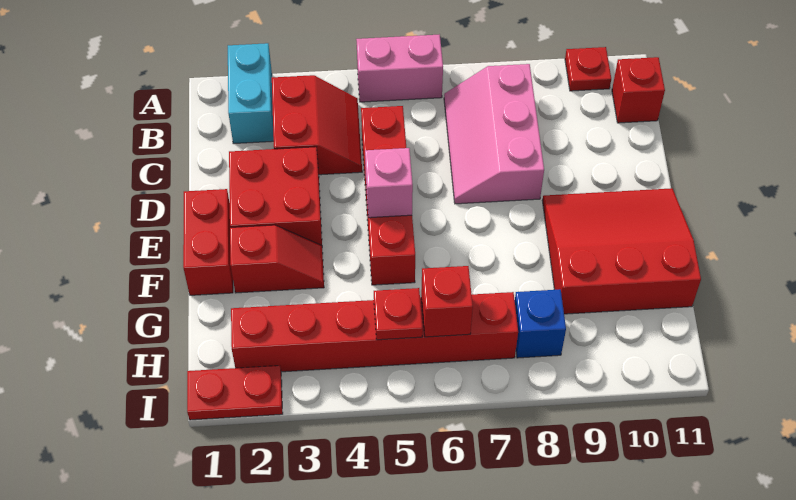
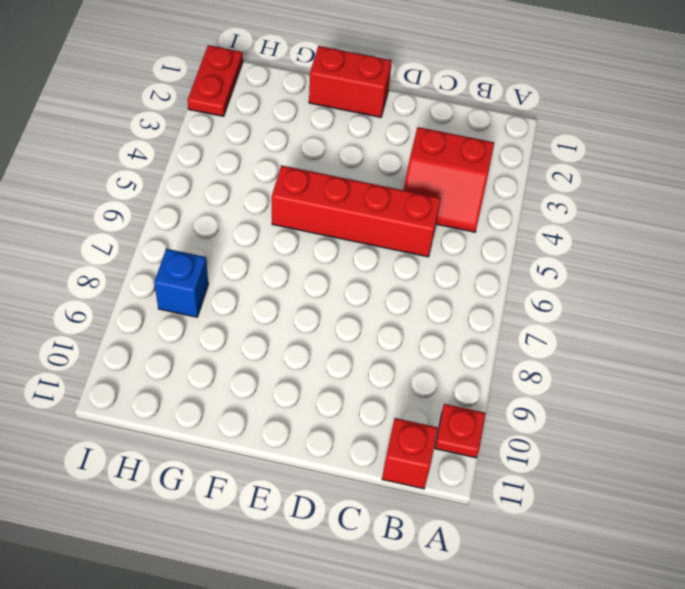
none -> cyan brick A2:B2 level 1
none -> pink brick A5:A6 level 1
none -> pink slope B7:D8 level 1 top 8

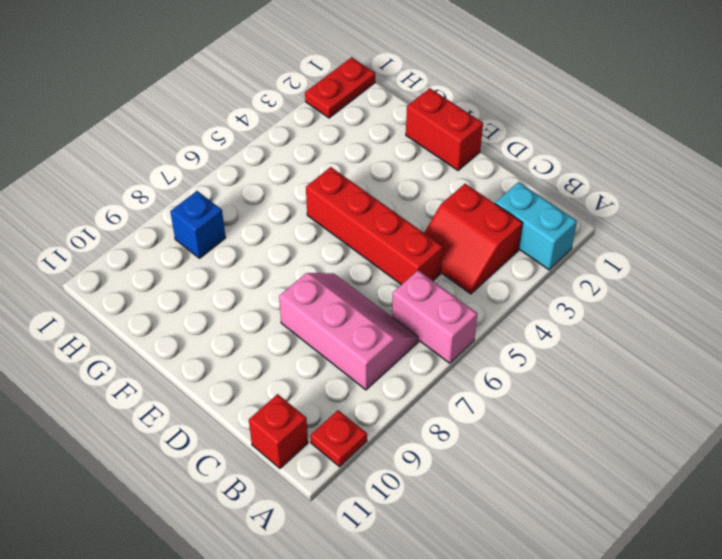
pink brick A6:B6 level 1 -> pink brick A5:A6 level 1
none -> red brick D2:E3 level 1
none -> red slope E9:G11 level 1 top G
none -> red slope F2:F3 level 1 top 2

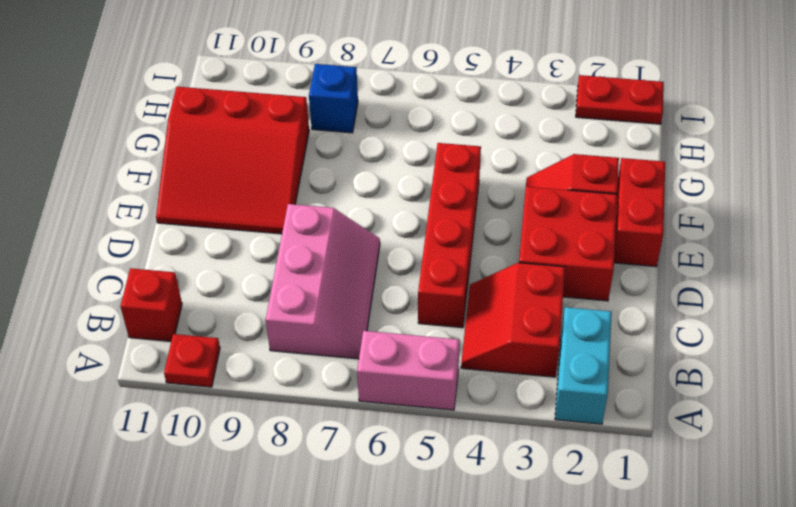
none -> red brick H2:H7 level 1
none -> pink brick E5 level 2
none -> red plate H5 level 2

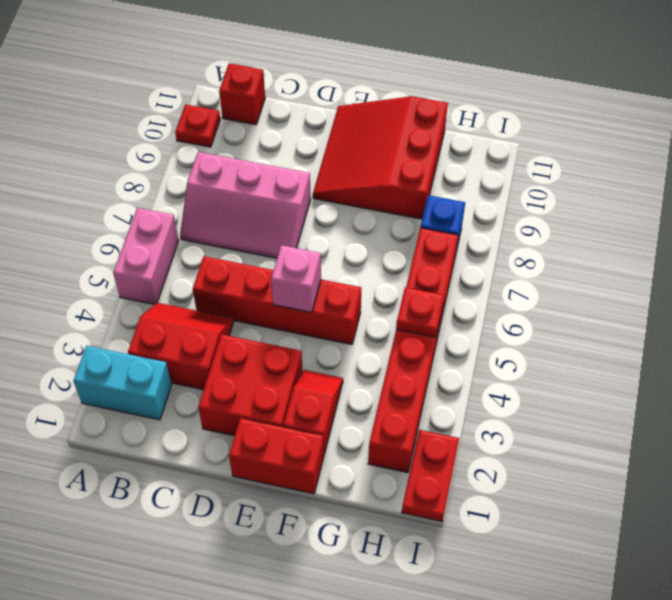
none -> red brick H6 level 2

